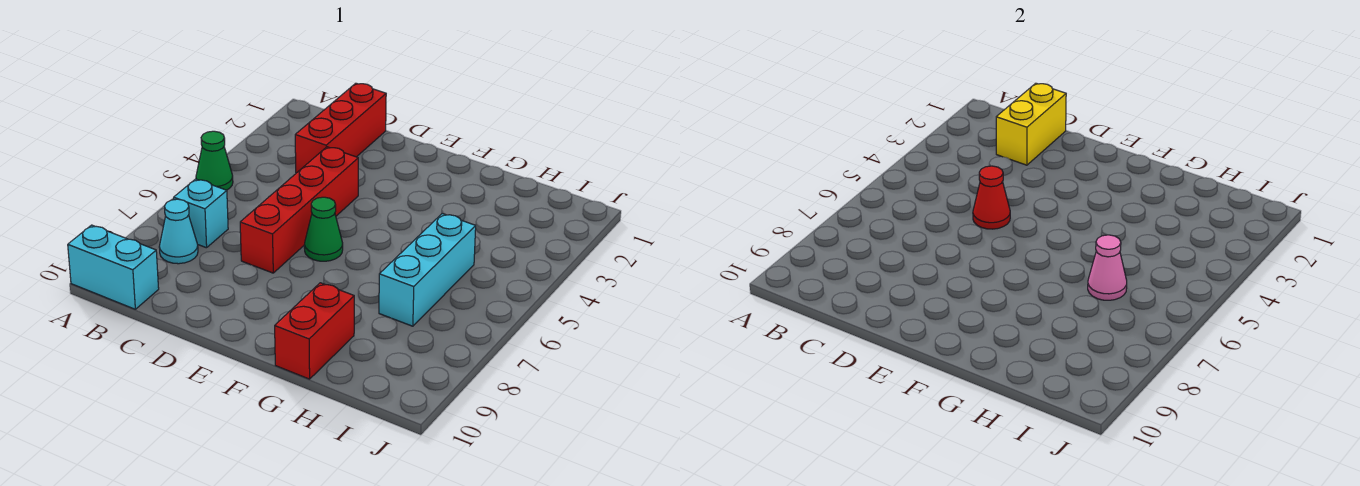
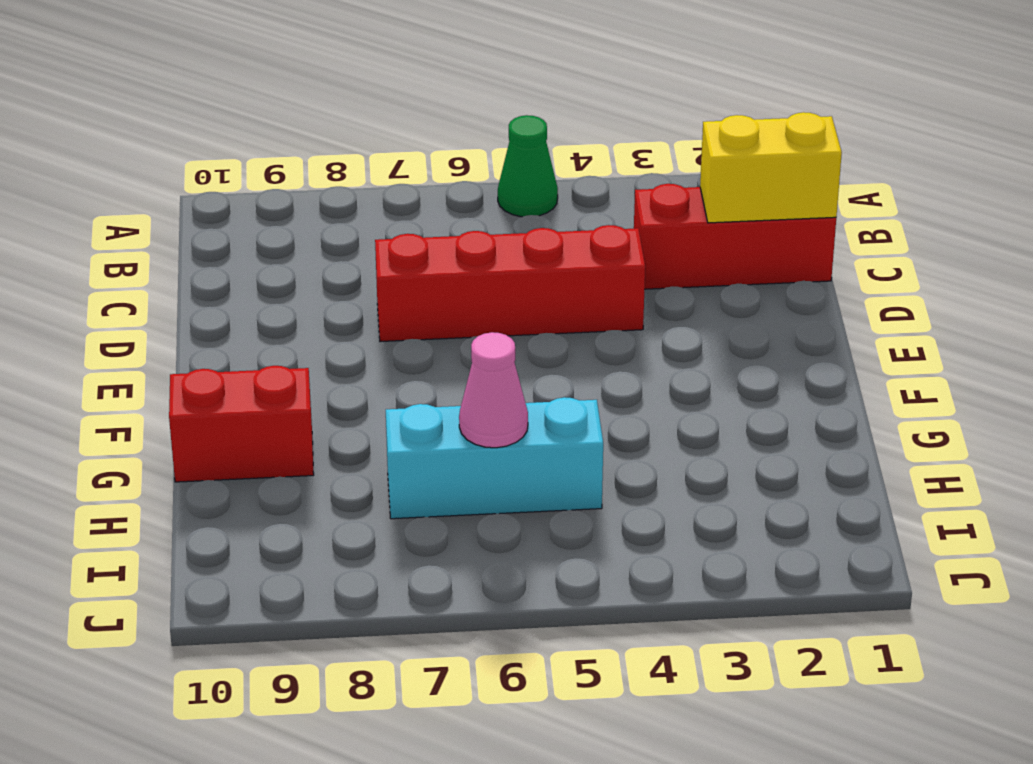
none -> cyan brick A10:B10 level 1
none -> cyan brick B7 level 1
none -> cyan cone B8 level 1

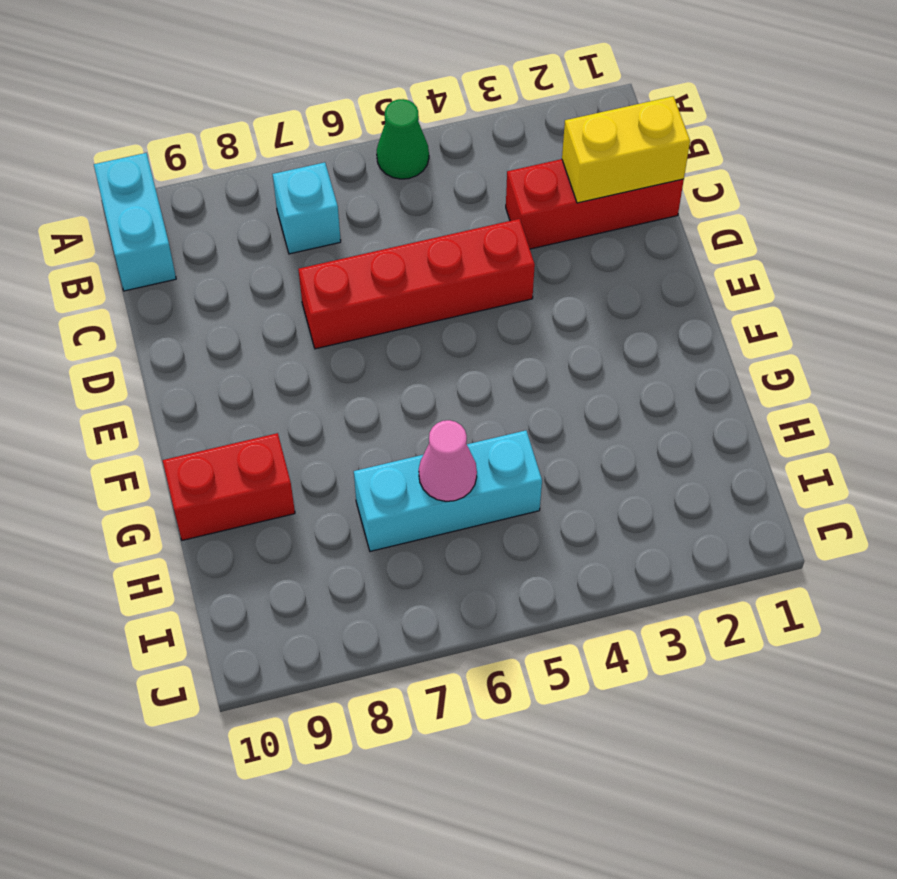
none -> cyan cone B8 level 1
none -> green cone E6 level 1
none -> red cone D5 level 2

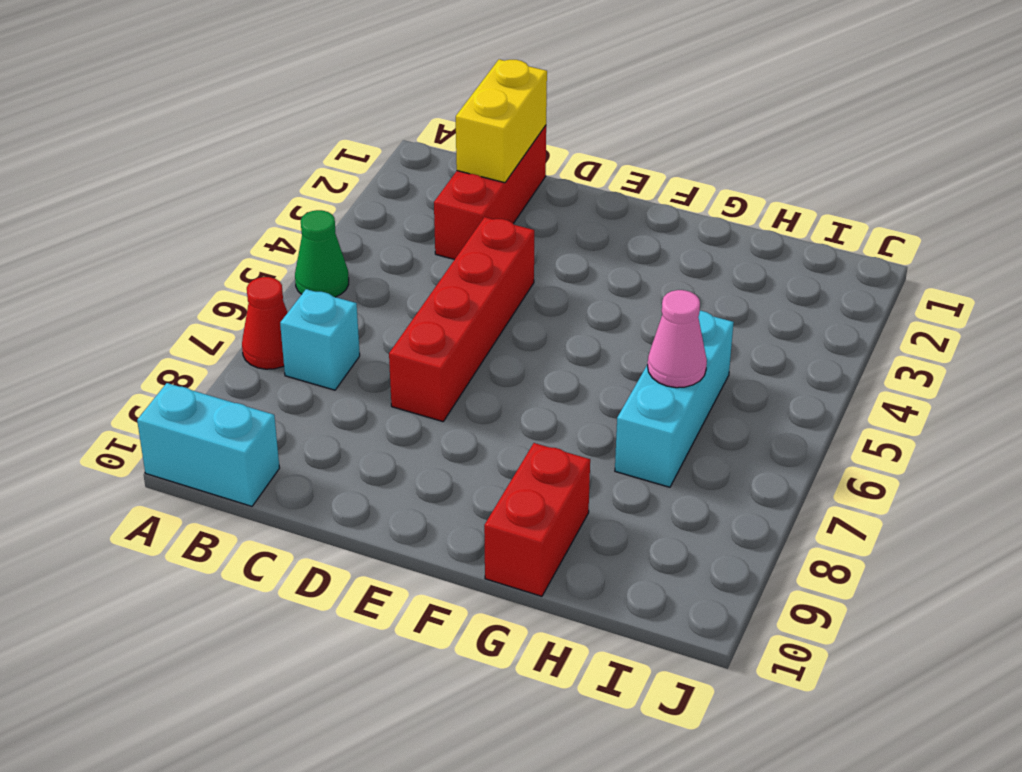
red cone A7 level 1 -> red cone D5 level 2
none -> cyan cone B8 level 1
none -> green cone E6 level 1

